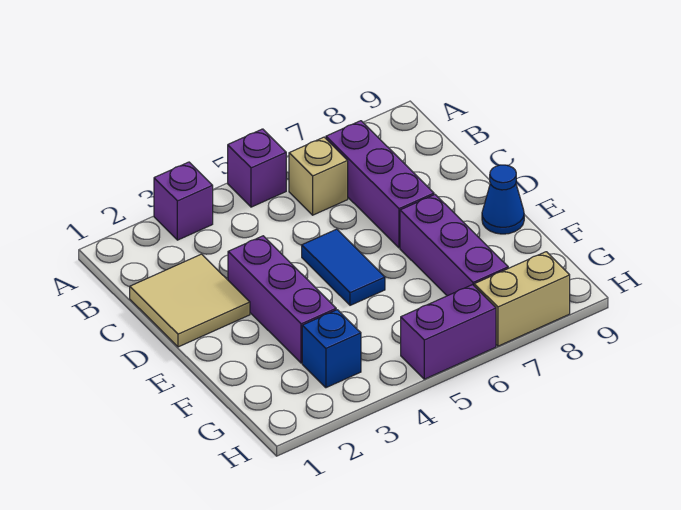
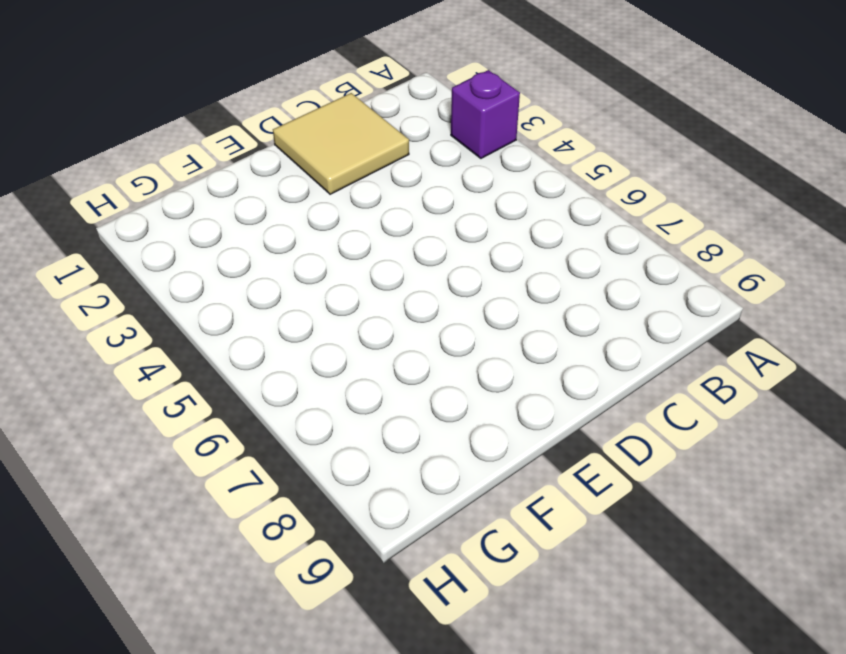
none -> purple brick A5 level 1
none -> tan brick B6 level 1
none -> purple brick B7:D7 level 1

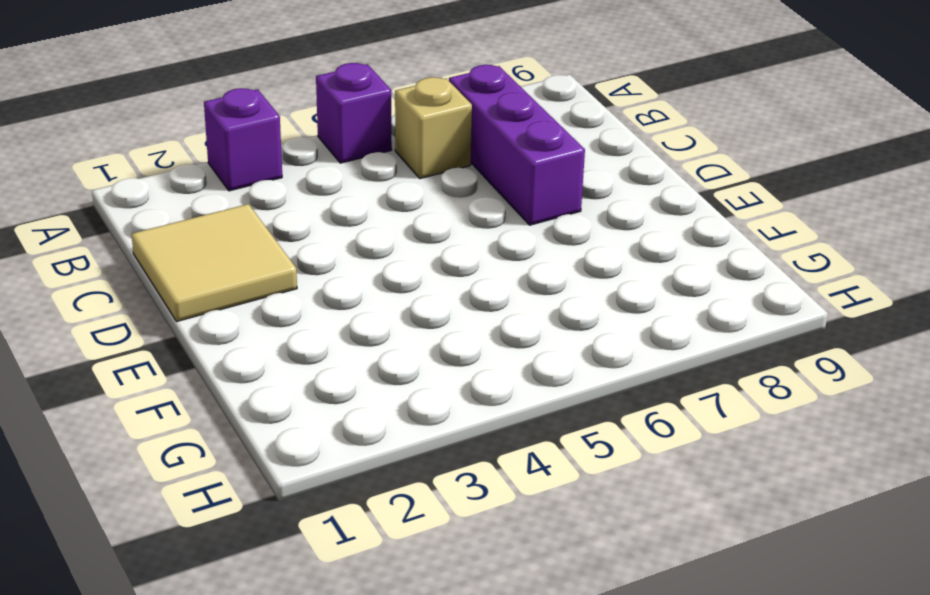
none -> purple brick D3:F3 level 1
none -> blue tile D5:E5 level 1
none -> purple brick E7:G7 level 1

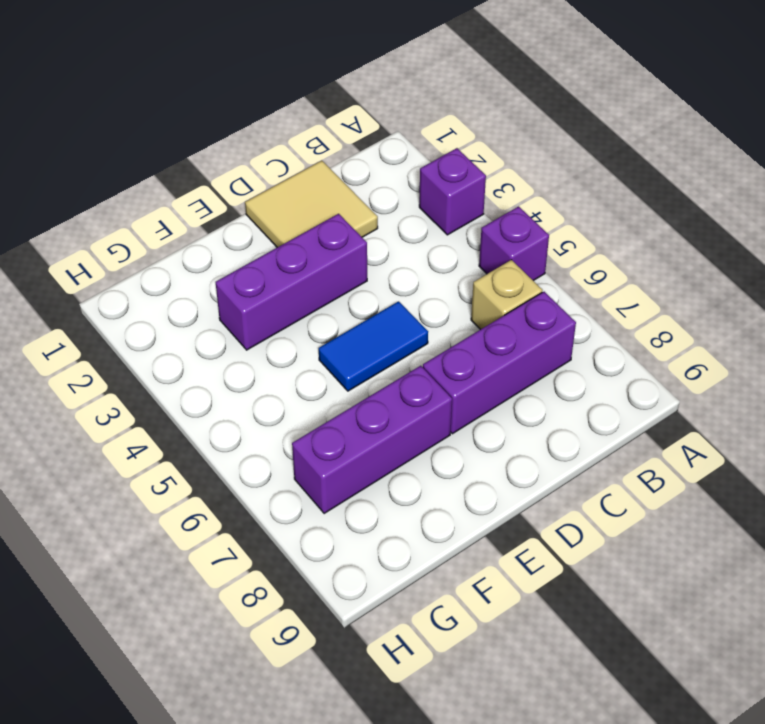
none -> blue cone E9 level 1
none -> blue brick G3 level 1
none -> purple brick H5:H6 level 1

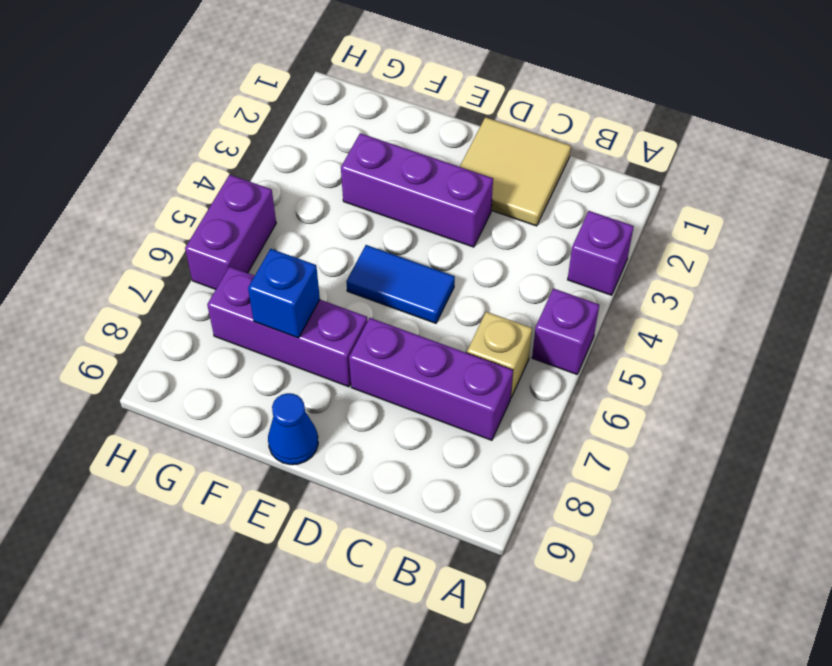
blue brick F7 level 2 -> blue brick G3 level 1
none -> tan brick H7:H8 level 1

